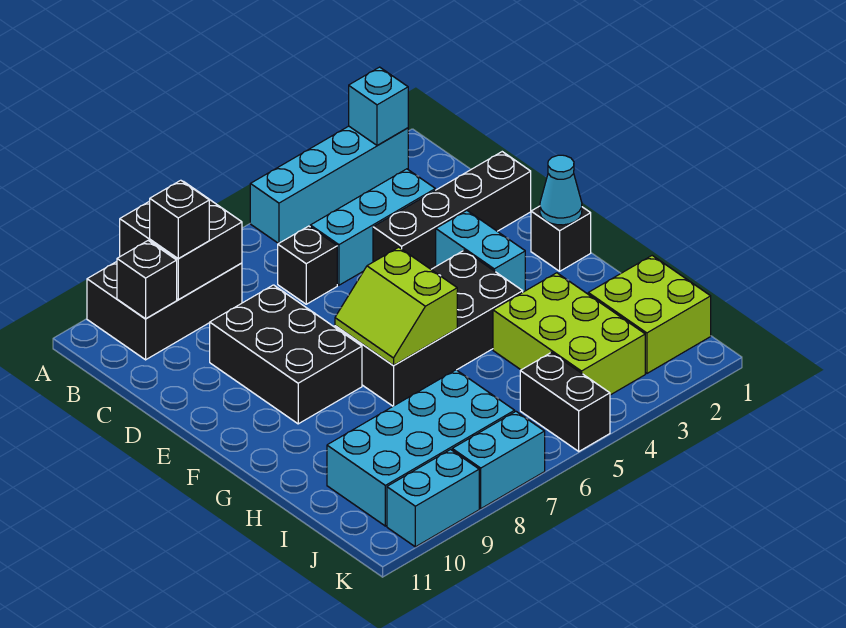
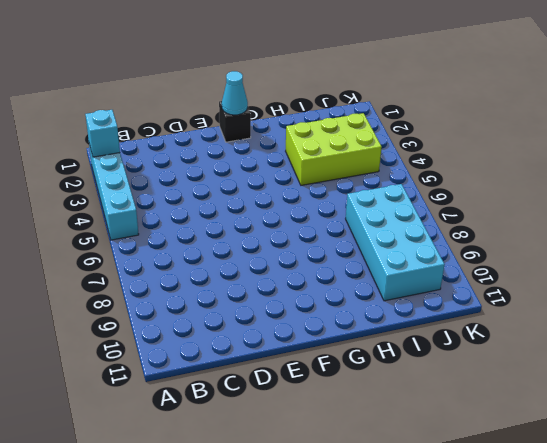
none -> black brick A8:B10 level 1
none -> cyan brick C3:C5 level 1
none -> black brick C6 level 1

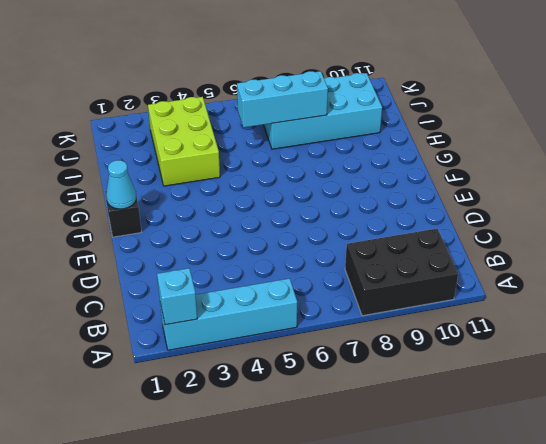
cyan brick I6:I8 level 2 -> cyan brick C3:C5 level 1
none -> black brick C6 level 1
none -> black brick D1:D4 level 1
none -> black brick D8:F9 level 1

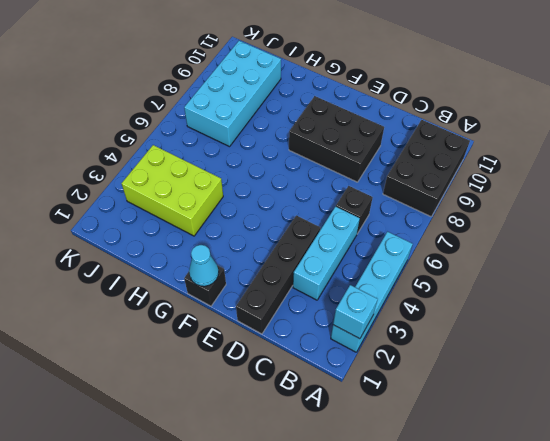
none -> cyan brick E3:F3 level 1
none -> black brick F4:G7 level 1
none -> lime brick I1:J2 level 1

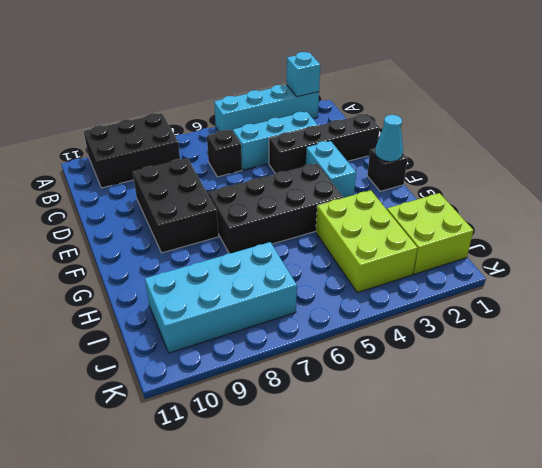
none -> black brick J5:K5 level 1
none -> cyan brick K7:K8 level 1
none -> cyan brick K9:K10 level 1

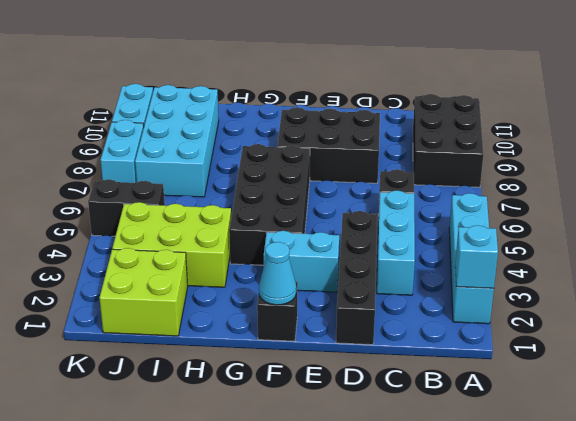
none -> black brick A8:B9 level 2
none -> black brick B10 level 2
none -> lime slope F6:G7 level 2 top 6

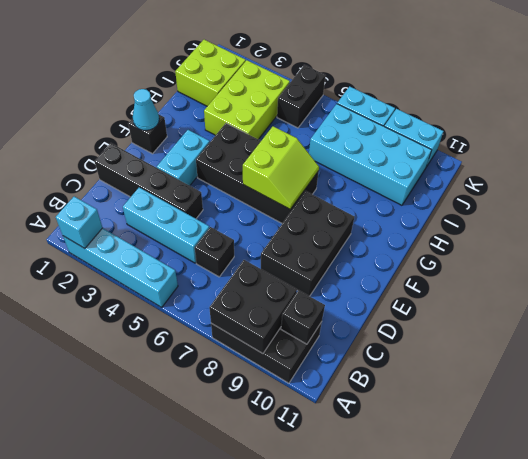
none -> black brick B9 level 3

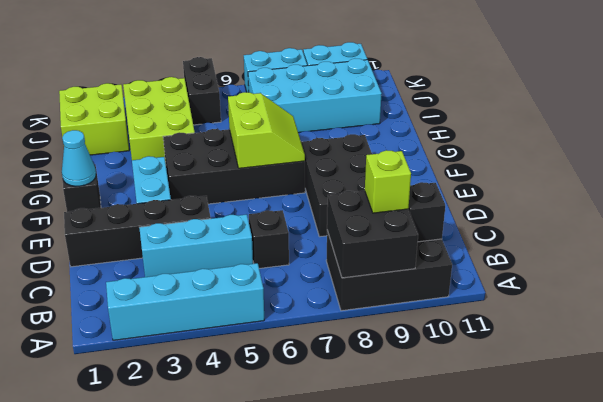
lime brick B9 level 3 -> black brick B9 level 3
none -> cyan brick A2 level 2

